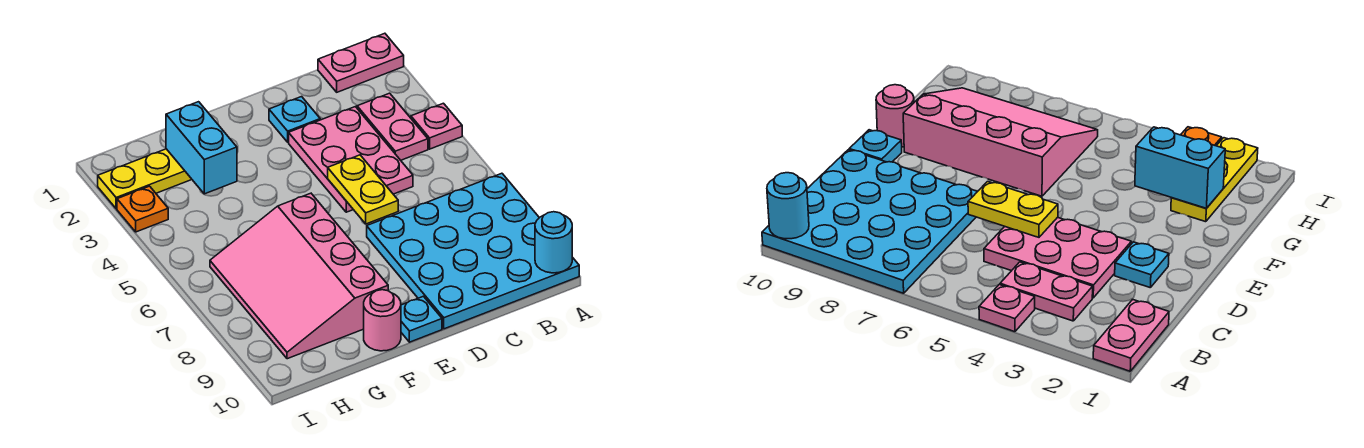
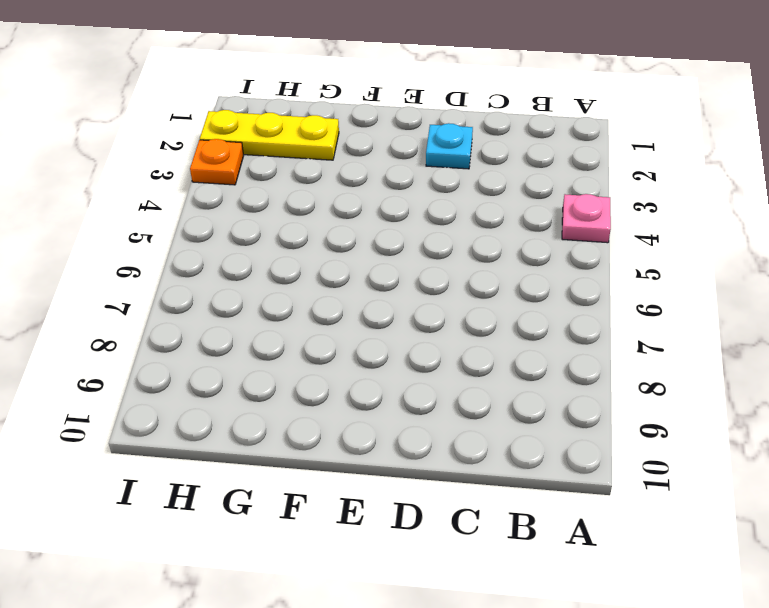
none -> pink plate A1:B1 level 1
none -> cyan plate A7:D10 level 1
none -> pink plate B3:B4 level 1

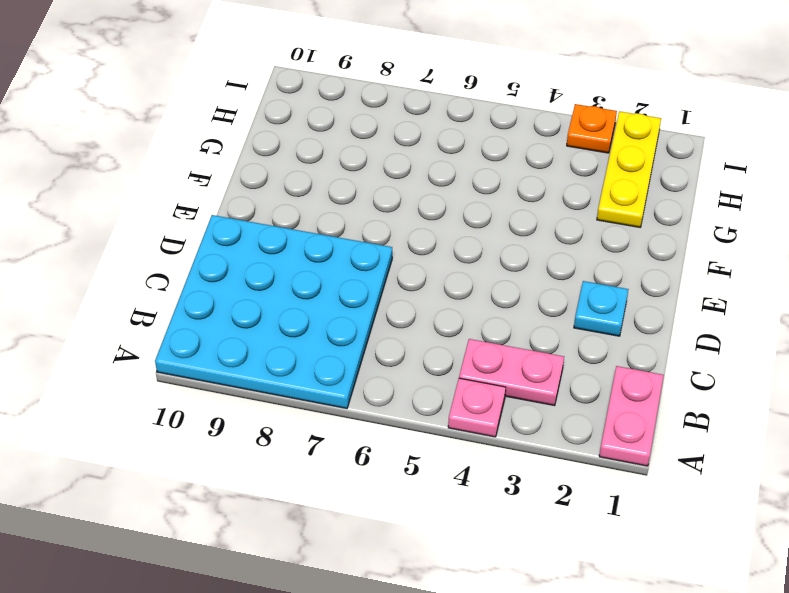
none -> pink plate C3:D5 level 1
none -> cyan plate E10 level 1
none -> pink slope F6:H9 level 1 top F

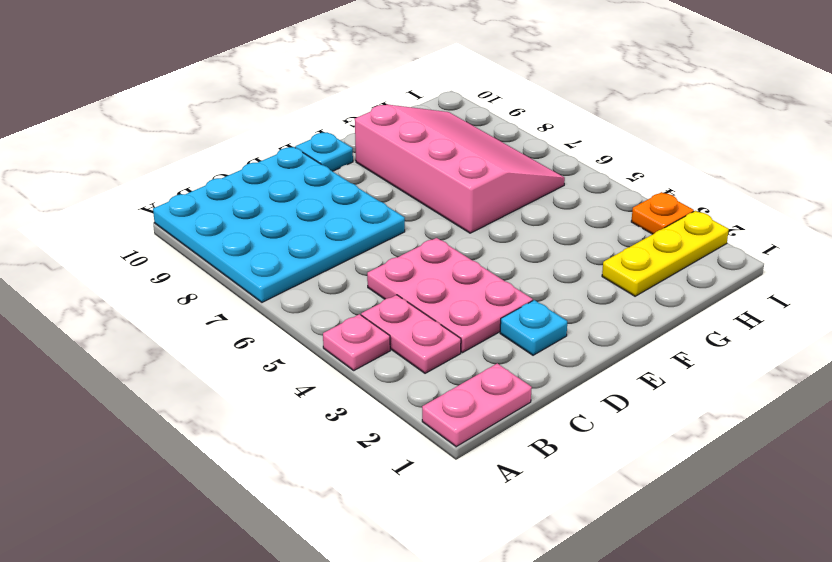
none -> pink round brick F10 level 1
none -> cyan round brick A10 level 2
none -> yellow plate D5:D6 level 2

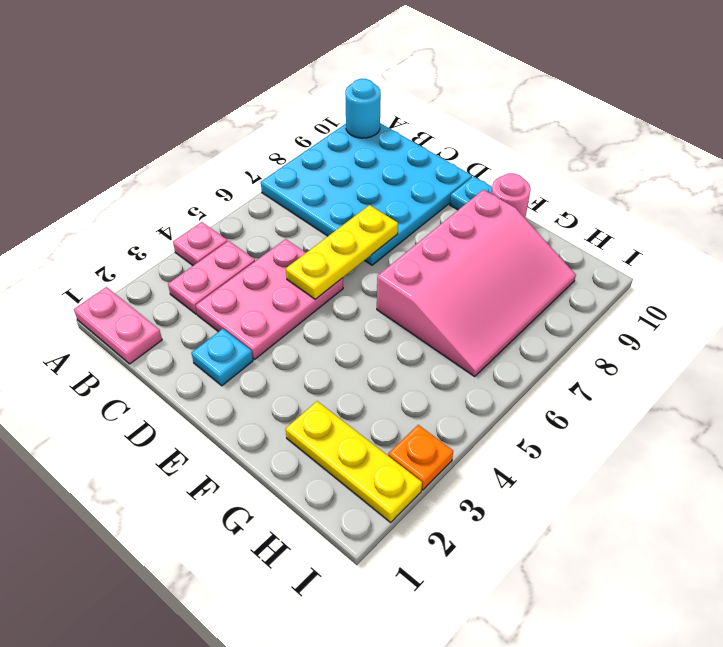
yellow plate D5:D7 level 2 -> yellow plate D5:D6 level 2
none -> cyan brick G2:G3 level 2

